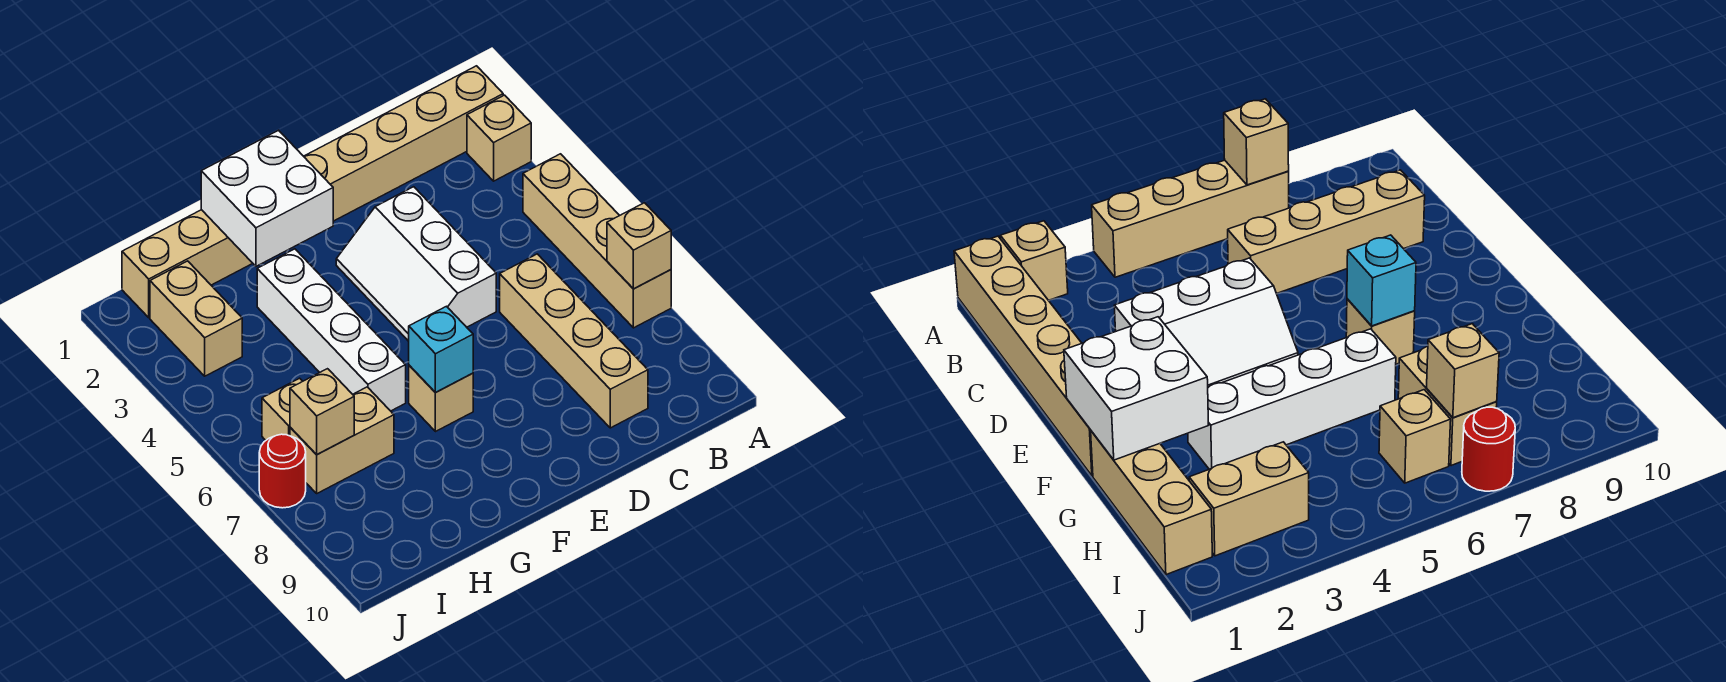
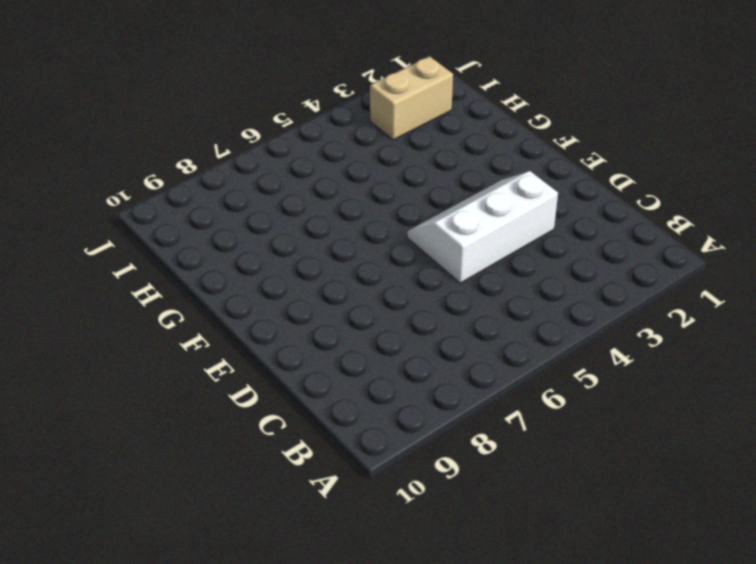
none -> tan brick A1:F1 level 1
none -> tan brick A2 level 1
none -> tan brick A4:A7 level 1

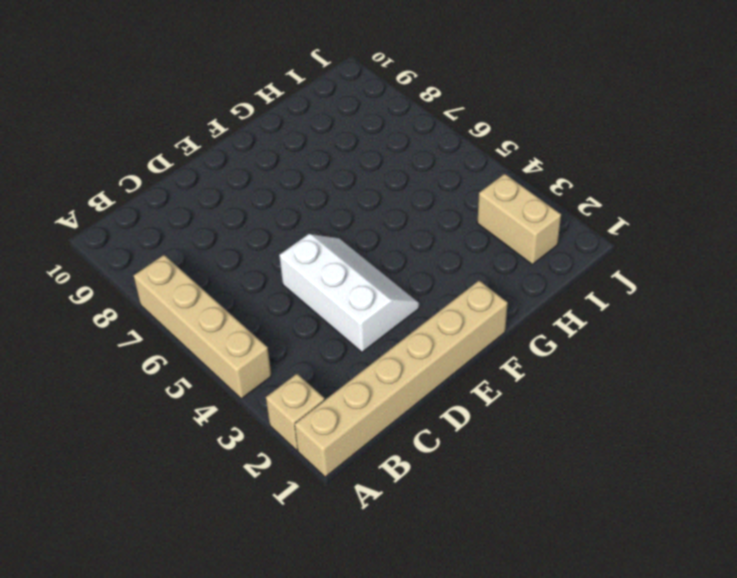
none -> tan brick C6:C9 level 1
none -> tan brick F7 level 1
none -> tan brick G1:I1 level 1

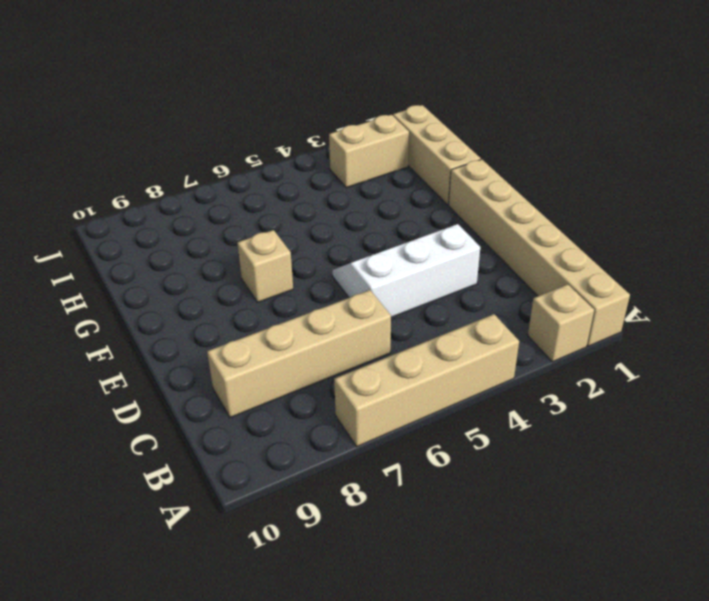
none -> white brick G3:G6 level 1
none -> tan brick H7:I7 level 1
none -> tan brick I6 level 1

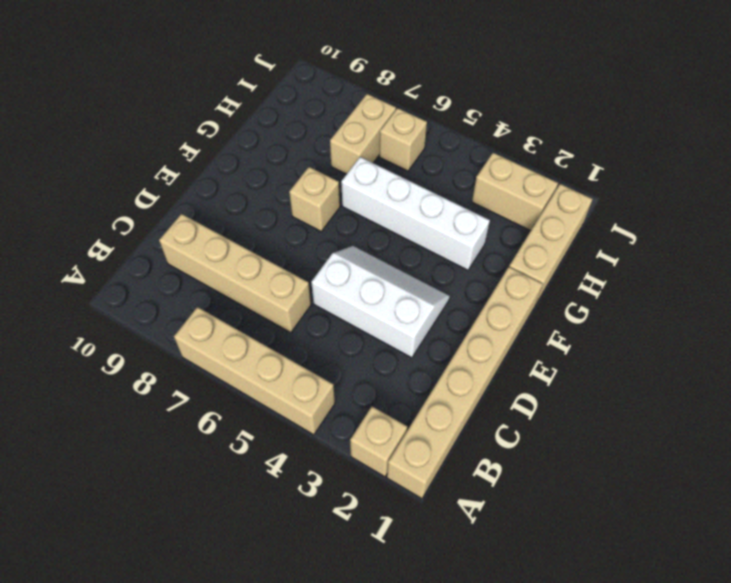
none -> red round brick J7 level 1
none -> tan brick A7 level 2
none -> white brick F1:G2 level 2

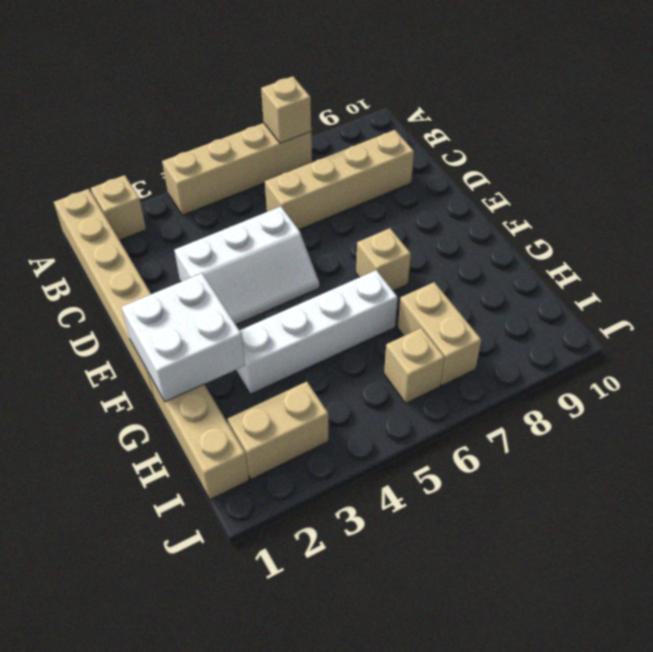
none -> red round brick J7 level 1
none -> cyan brick F7 level 2
none -> tan brick I7 level 2

